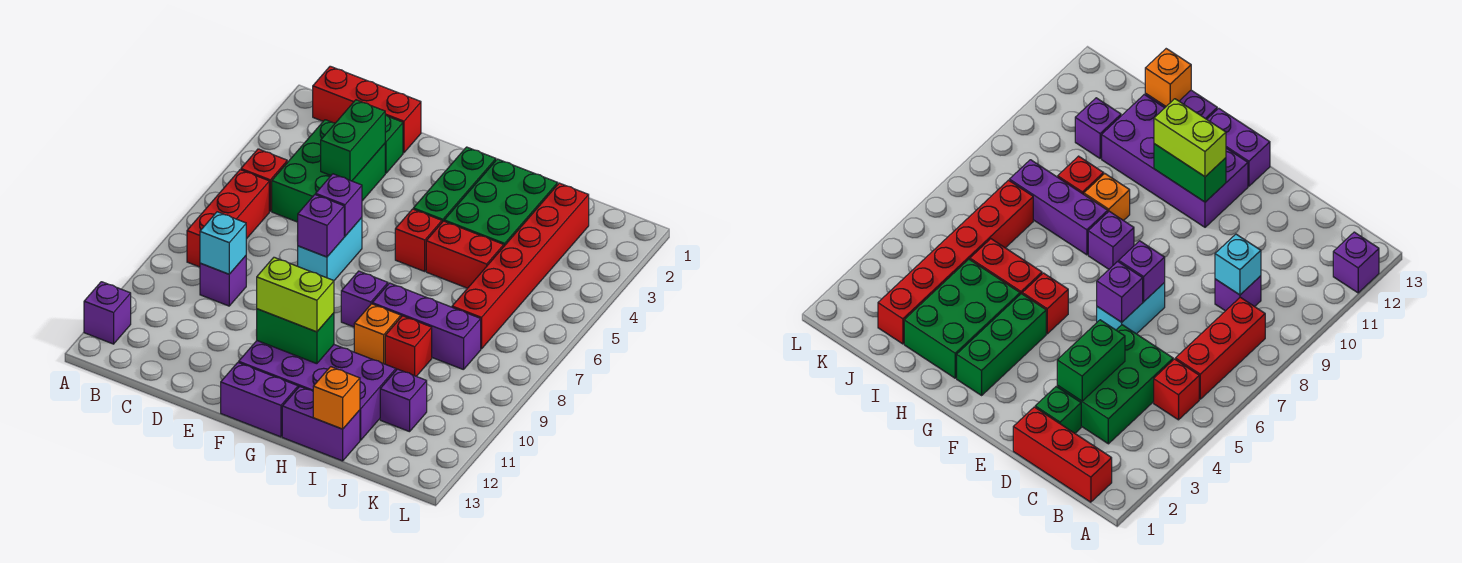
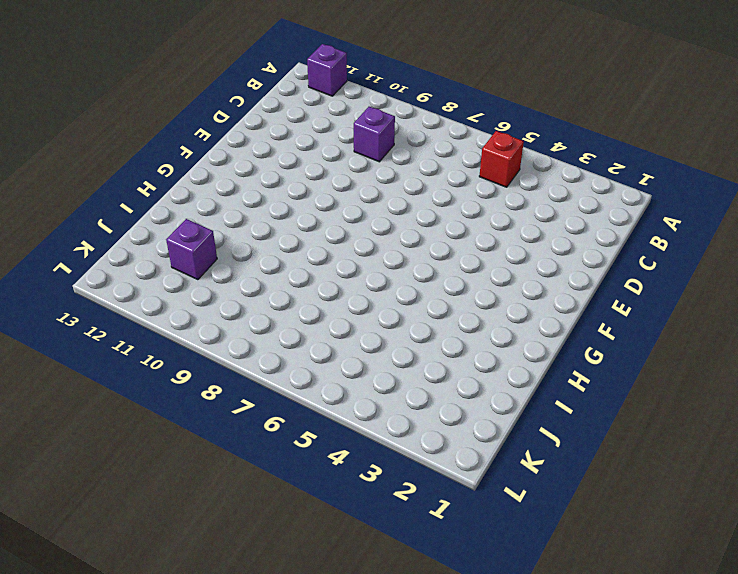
none -> red brick B1:D1 level 1
none -> red brick B6:B8 level 1
none -> green brick C3:D5 level 1

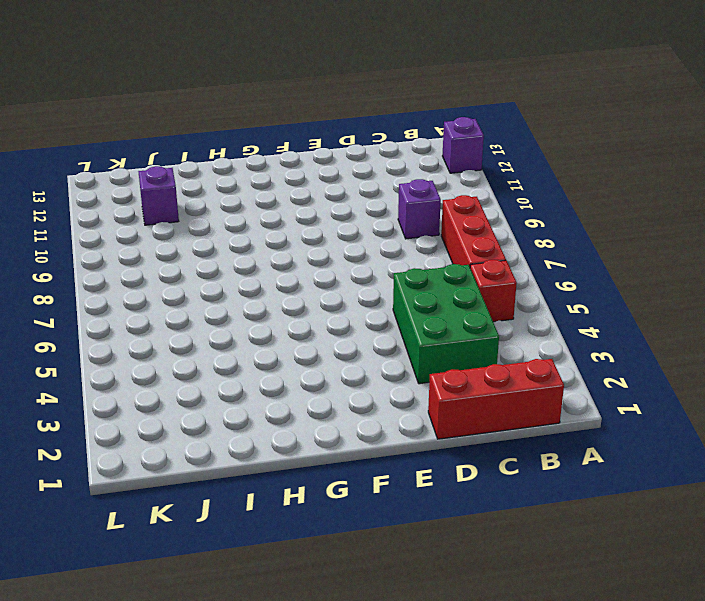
none -> green brick D2 level 1
none -> cyan brick E6:E7 level 1
none -> purple brick F11:I12 level 1

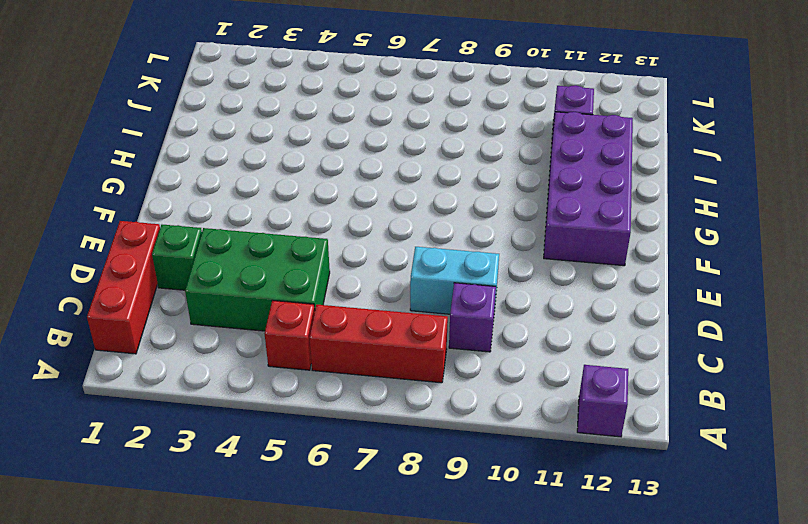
cyan brick D8:D9 level 1 -> cyan brick E6:E7 level 1
none -> purple brick F13:G13 level 1
none -> green brick G2:G4 level 1
none -> red brick G5 level 1

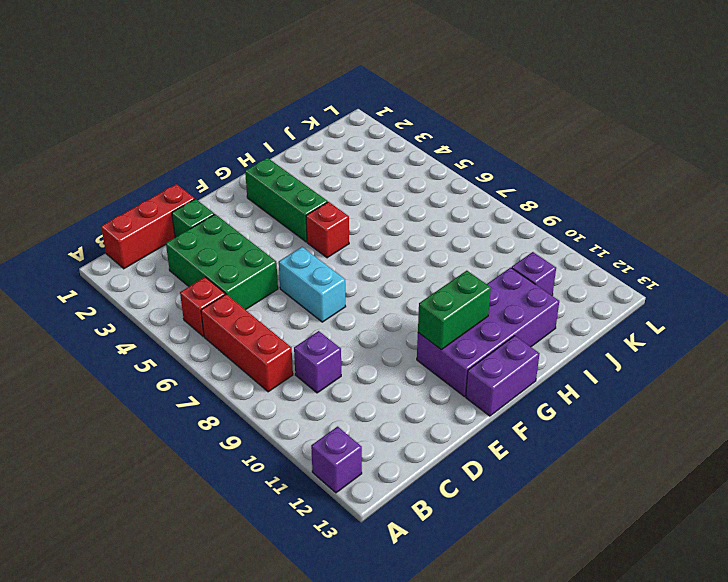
none -> purple brick G8 level 1
none -> green brick H2:I4 level 1
none -> red brick H5:I5 level 1

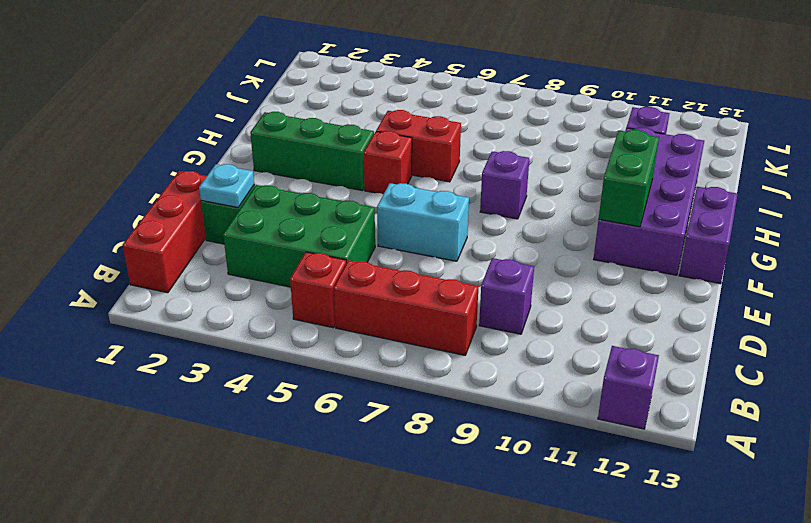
cyan plate D2 level 2 -> none
red brick H5:H6 level 1 -> red brick H5:I5 level 1
none -> green brick H2:I4 level 1
none -> purple brick H8:J8 level 1
none -> orange brick H9 level 1

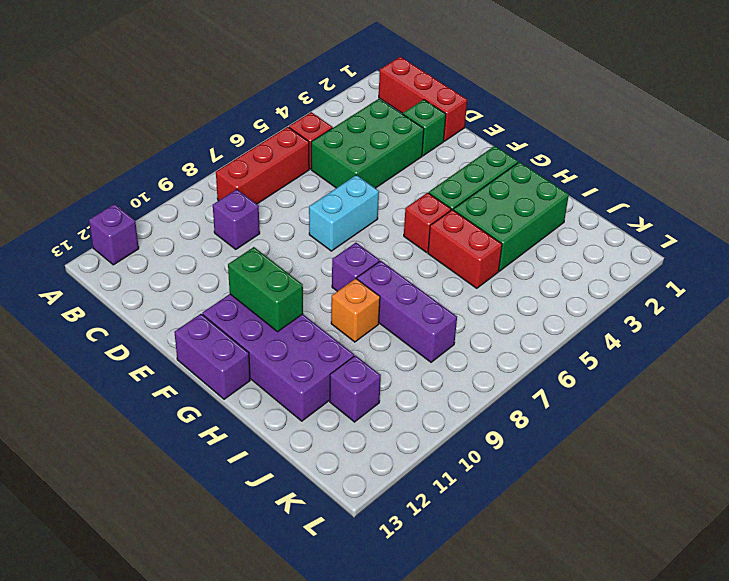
none -> purple brick H13:I13 level 1
none -> red brick I9 level 1
none -> red brick J2:J7 level 1

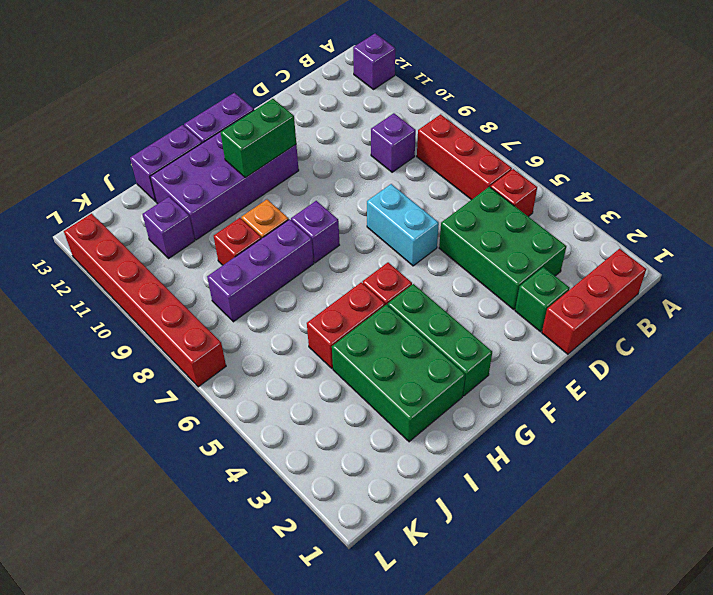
red brick L7:L12 level 1 -> red brick J2:J7 level 1
none -> cyan brick C9 level 2
none -> green brick D3:D4 level 2
none -> purple brick E6 level 2

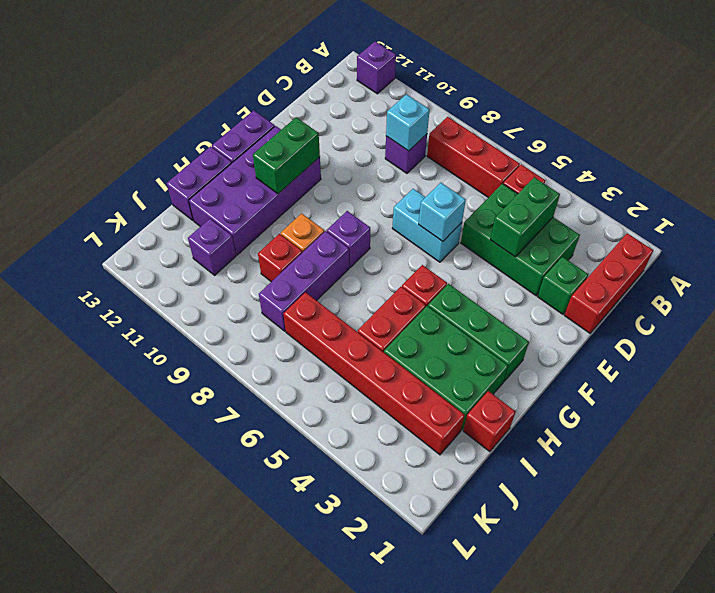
green brick C4:D4 level 2 -> green brick D3:D4 level 2
cyan brick E6 level 2 -> purple brick E6 level 2
red brick I1 level 1 -> none
none -> purple brick E7 level 2
none -> orange brick I13 level 2
none -> lime brick F11:G11 level 3

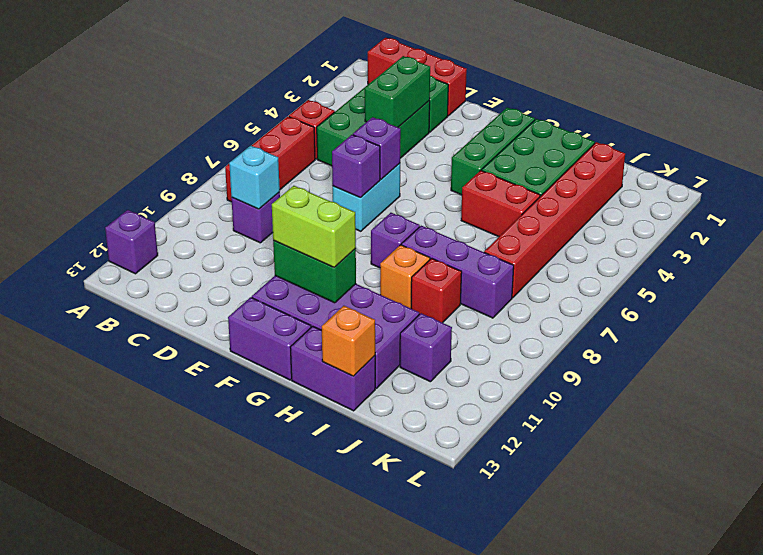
none -> red brick G5 level 1

